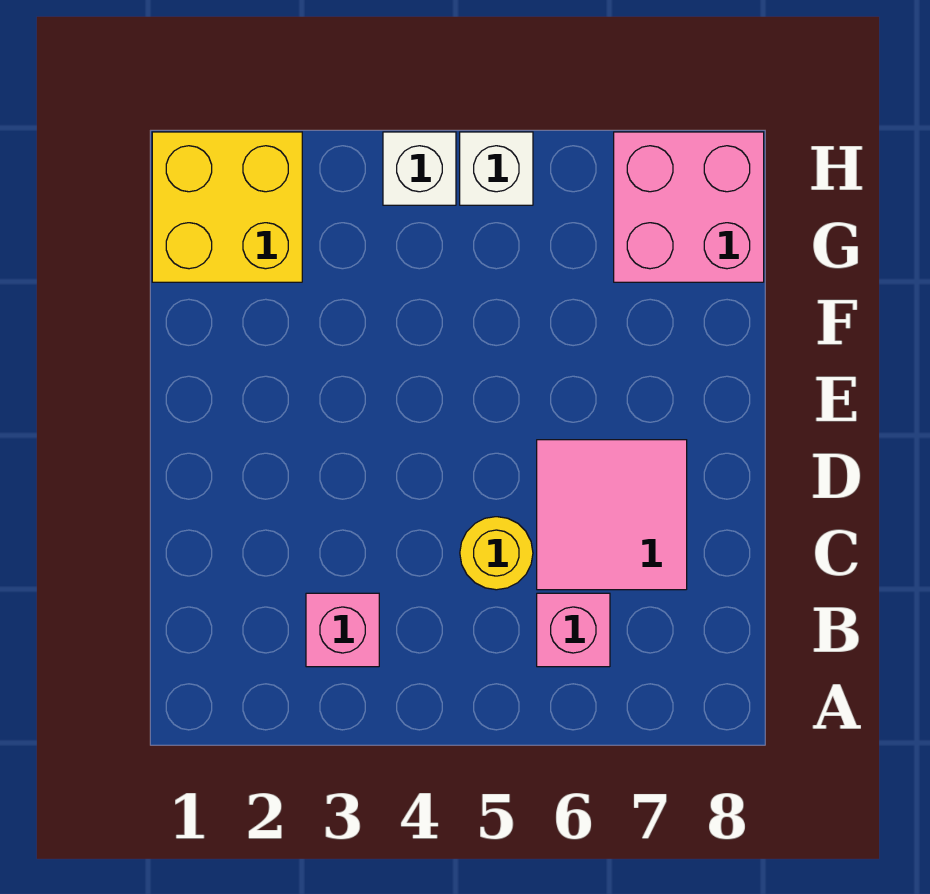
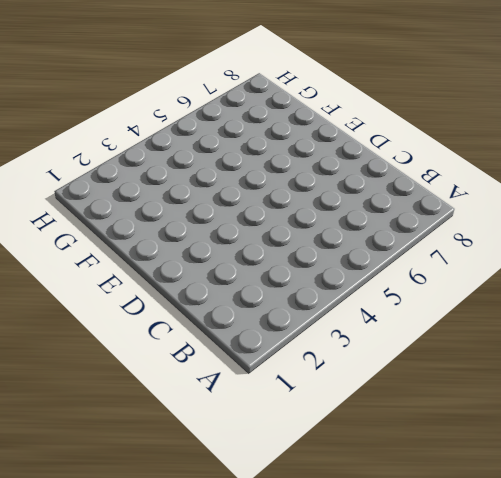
none -> pink brick B3 level 1
none -> pink brick B6 level 1

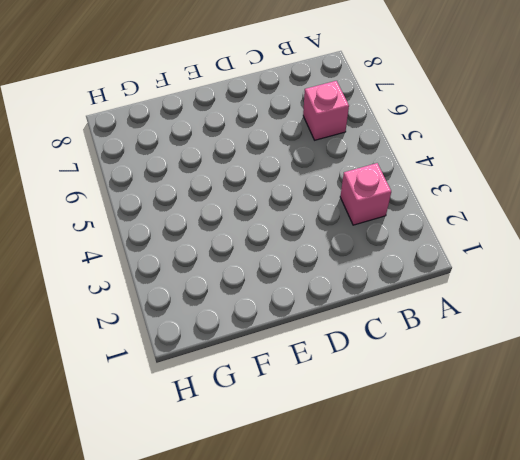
none -> yellow round brick C5 level 1
none -> pink tile C6:D7 level 1

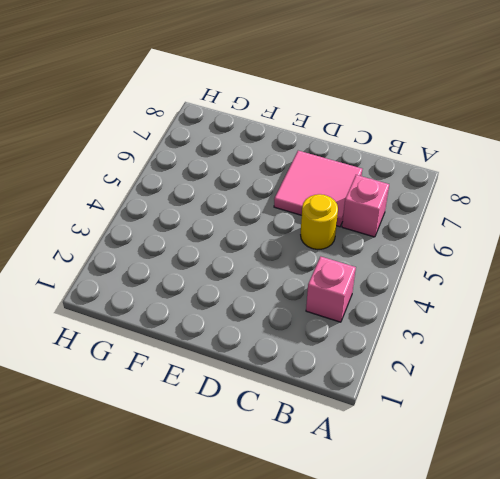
none -> yellow brick G1:H2 level 1
none -> pink brick G7:H8 level 1

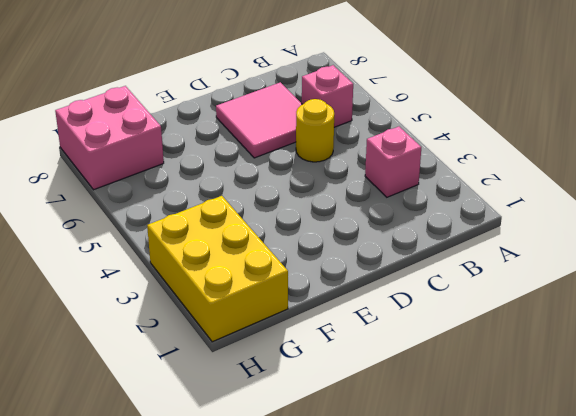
yellow brick G1:H3 level 1 -> yellow brick G1:H2 level 1
none -> white brick H4 level 1
none -> white brick H5 level 1

